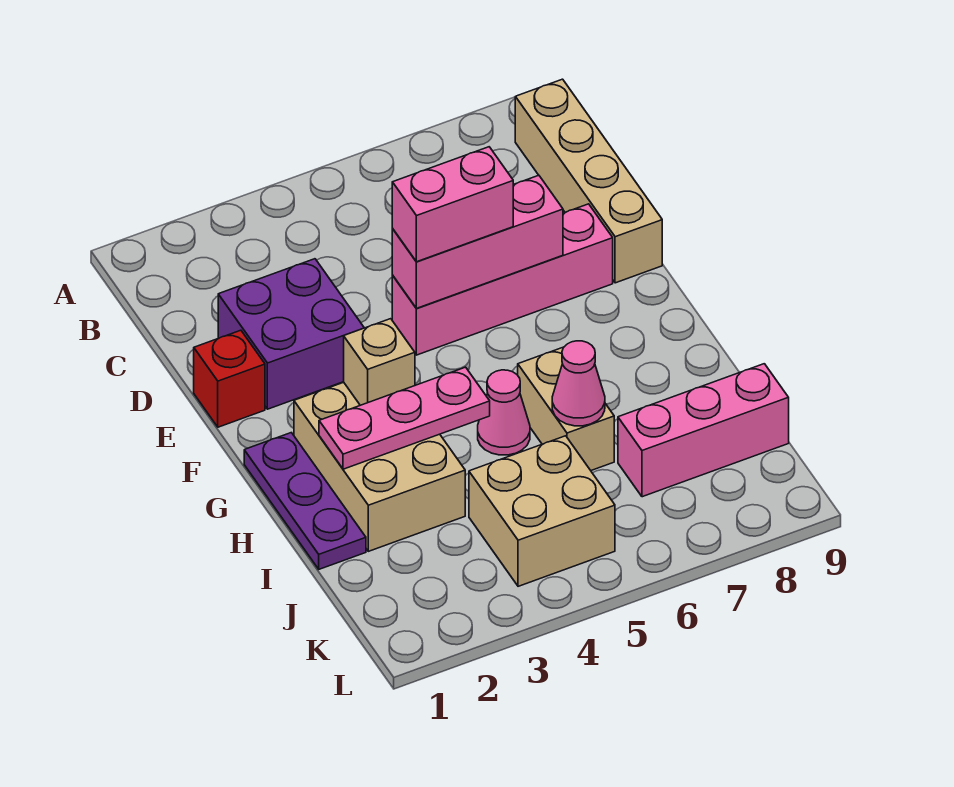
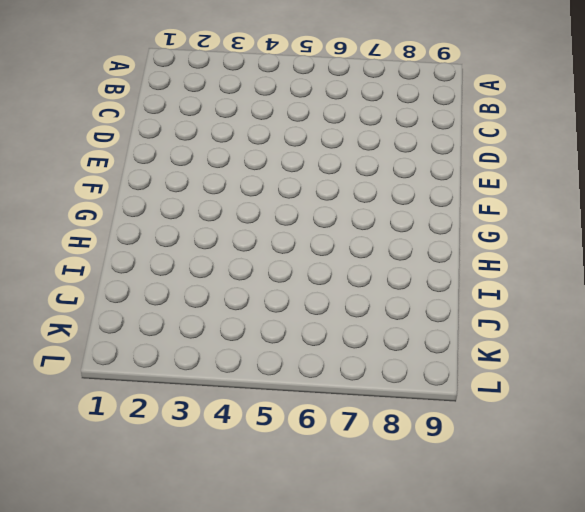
none -> tan brick B9:E9 level 1
none -> purple brick D2:E3 level 1
none -> red brick E1 level 1

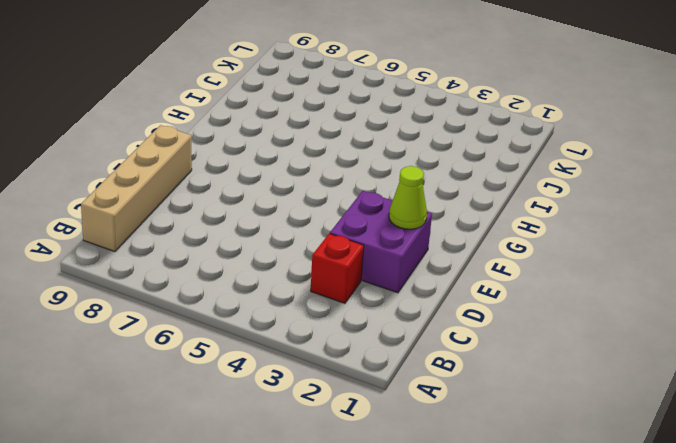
red brick C3 level 1 -> red brick E1 level 1
lime cone E2 level 2 -> none
none -> pink brick E5:E8 level 1
none -> purple plate G1:I1 level 1
none -> tan brick G2:I3 level 1

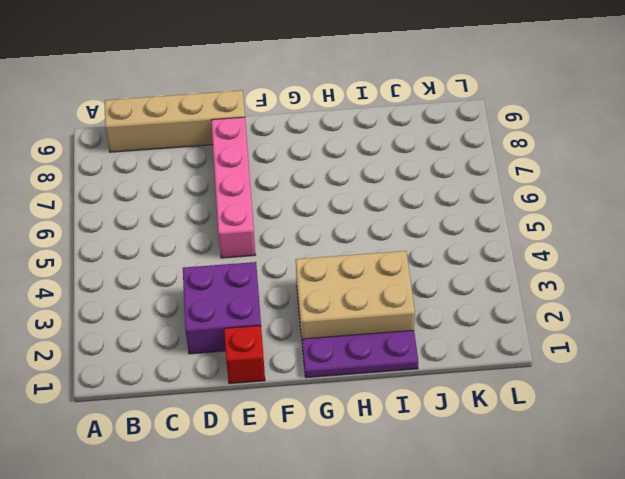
none -> pink cone H5 level 1
none -> tan brick H6:I6 level 1
none -> tan brick J4:K5 level 1

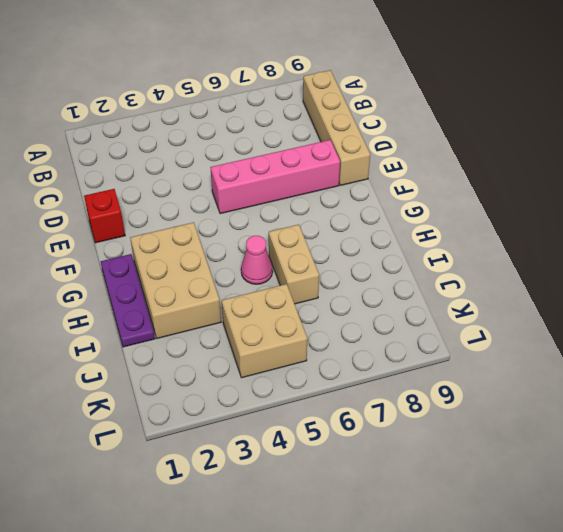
none -> purple brick D2:E3 level 1
none -> pink brick J7:J9 level 1
none -> pink brick E5:E7 level 2

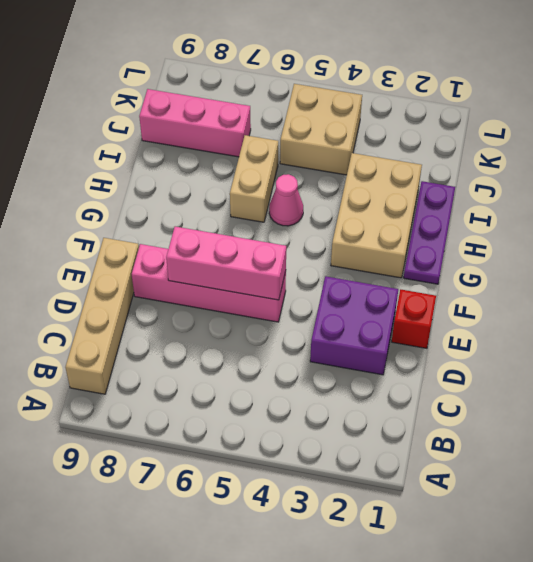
none -> tan brick G3 level 2
none -> pink plate H2:H4 level 2
none -> pink cone I6 level 2

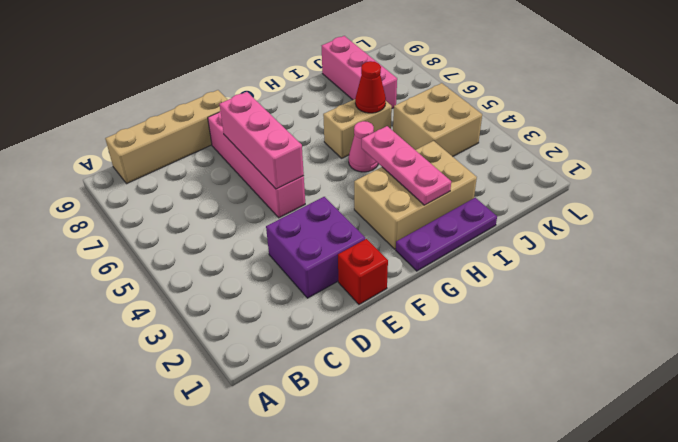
red cone I6 level 2 -> pink cone I6 level 2
none -> tan brick G3 level 2
none -> pink brick E5:E6 level 3

